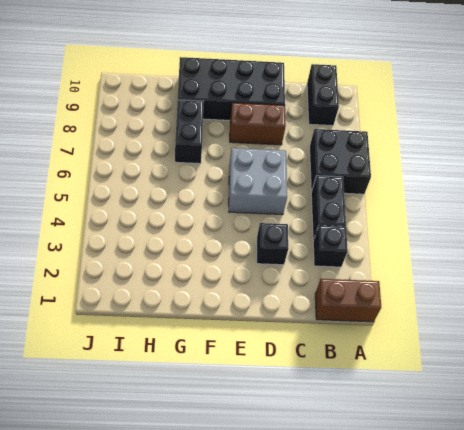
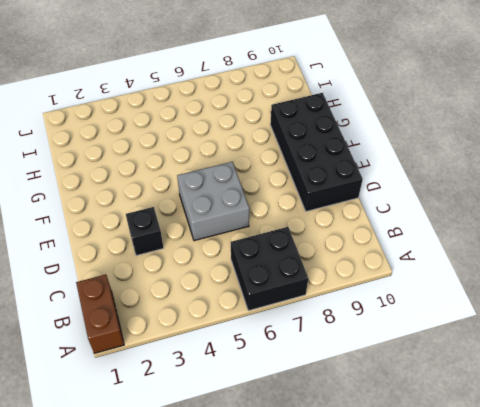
none -> black brick B3 level 1
none -> black brick B4:B5 level 1

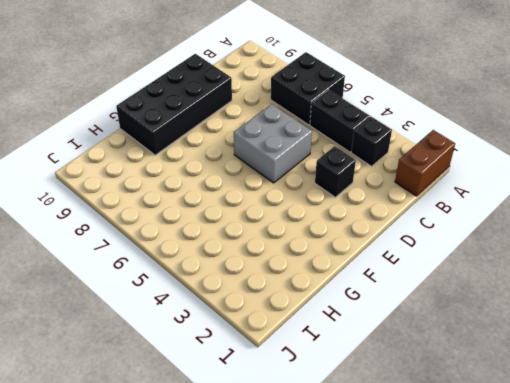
none -> black brick B9:B10 level 1
none -> brown brick D8:E8 level 1

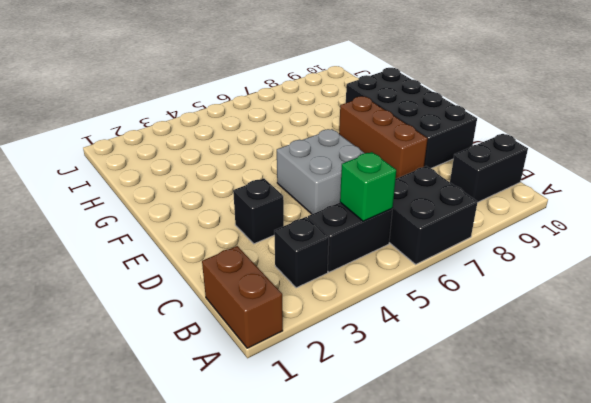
green brick B5 level 2 -> none
brown brick D8:F8 level 1 -> brown brick D8:E8 level 1
none -> black brick G7:G8 level 1

